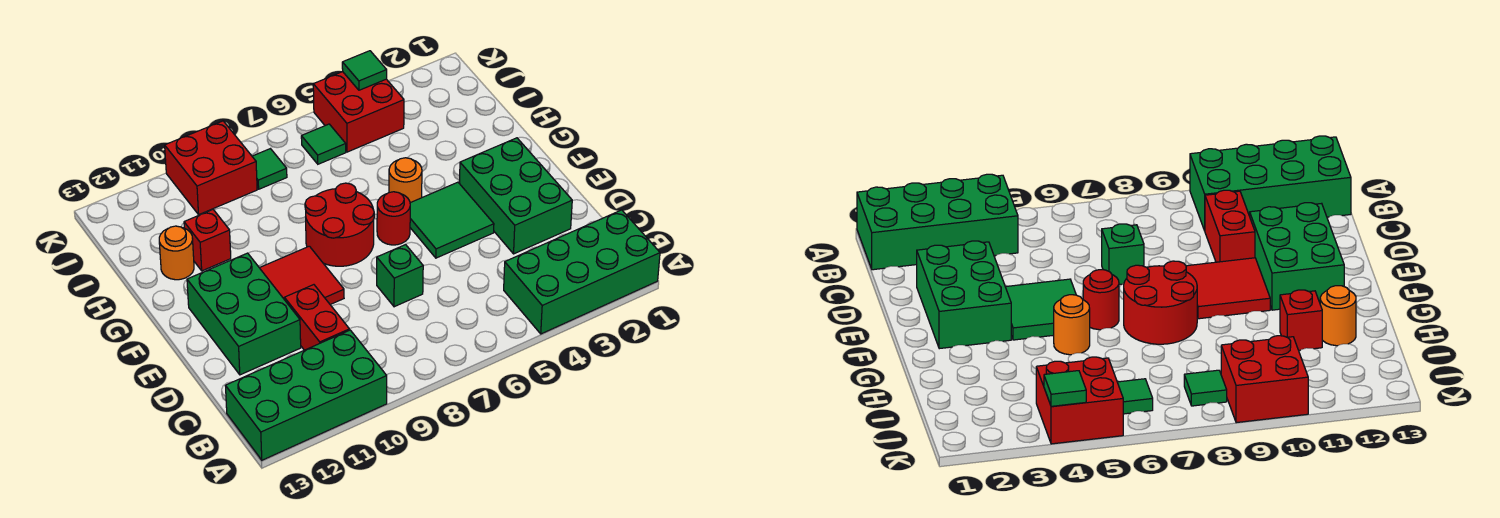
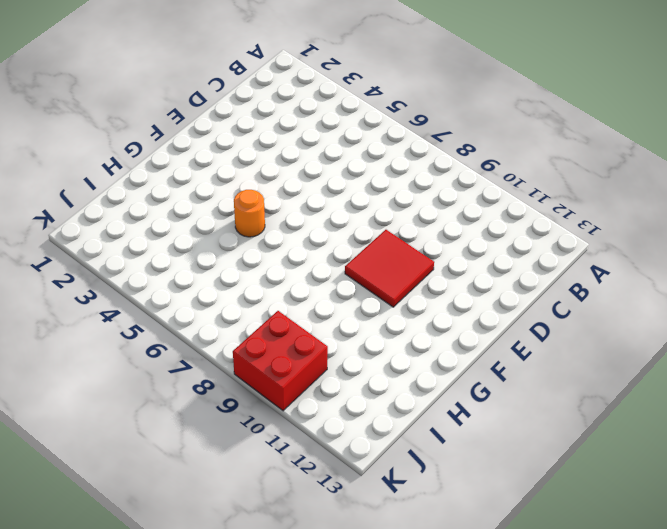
none -> green brick A1:B4 level 1
none -> green brick A10:B13 level 1
none -> red brick C10:D10 level 1

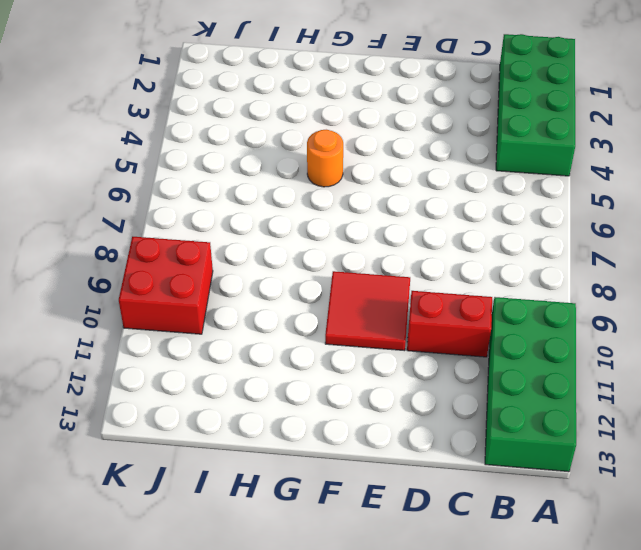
none -> green brick D2:F3 level 1
none -> green brick D7 level 1
none -> green brick D11:F12 level 1

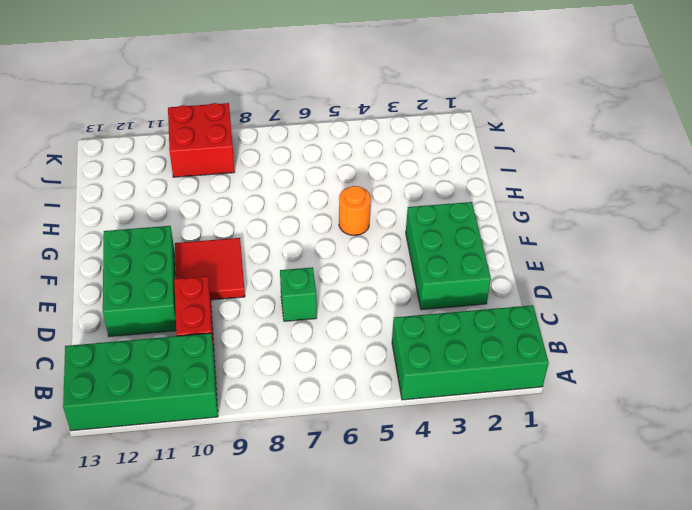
none -> green tile E4:F5 level 1
none -> red round brick F6 level 1
none -> red round brick F7:G8 level 1

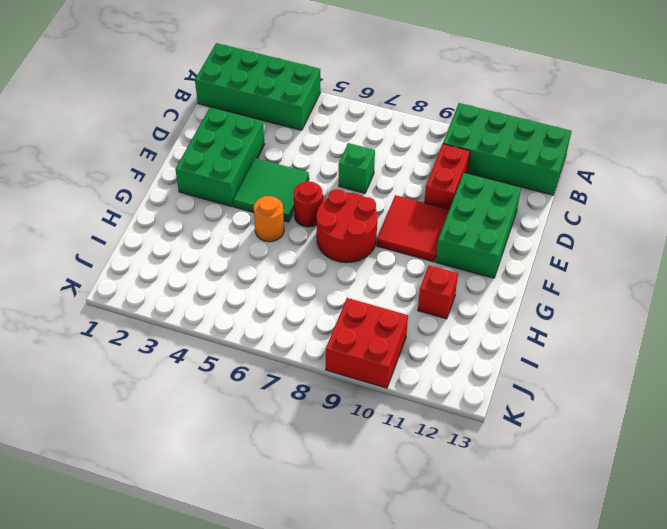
none -> orange round brick H12 level 1
none -> red brick J4:K5 level 1
none -> green tile J6 level 1

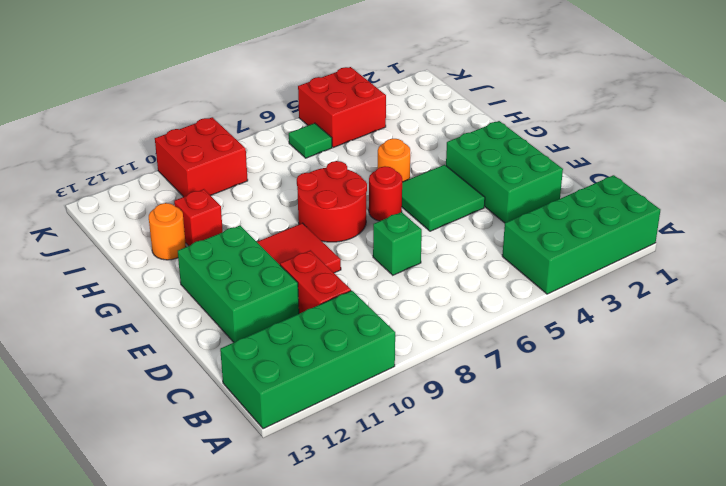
none -> green tile J8 level 1
none -> green tile K4 level 2

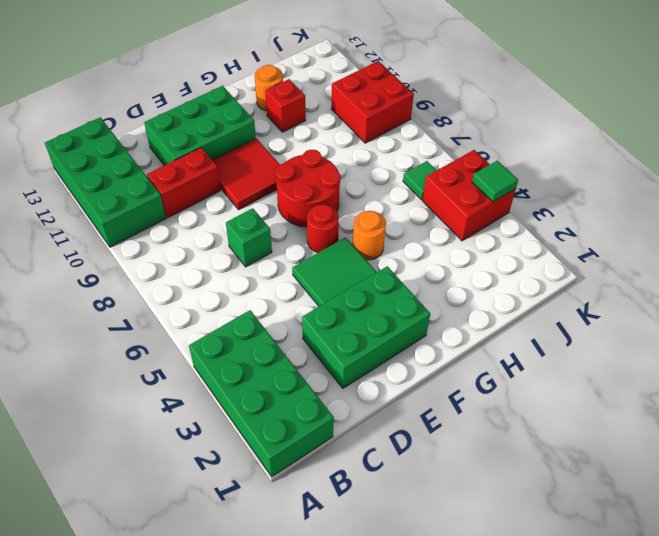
none -> green tile J8 level 1

